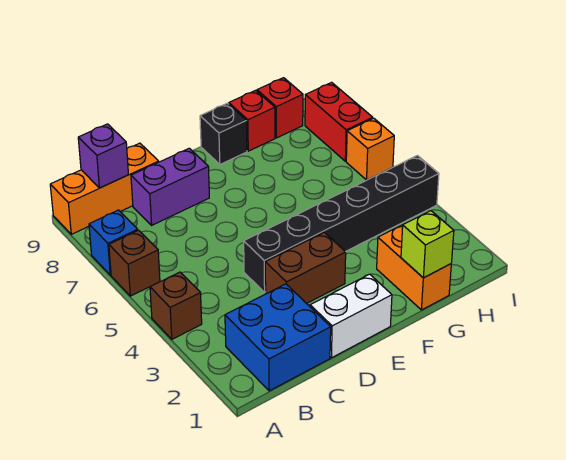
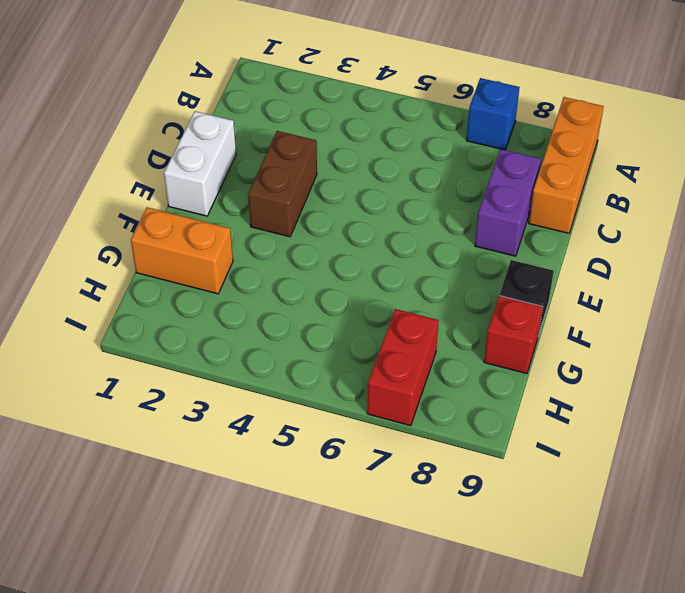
red brick H7:I7 level 1 -> red brick I7:I8 level 1
none -> brown brick A4 level 1
none -> brown brick A6 level 1
none -> blue brick B1:C2 level 1

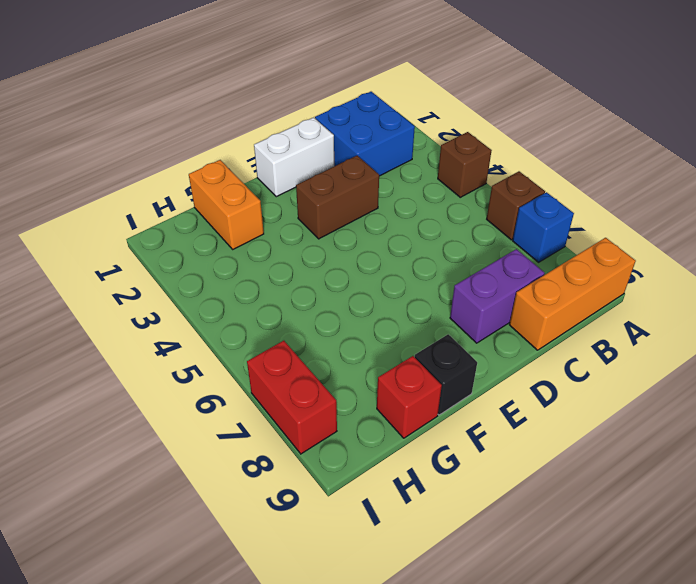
none -> black brick D4:I4 level 1
none -> red brick H9 level 1
none -> orange brick I6 level 1

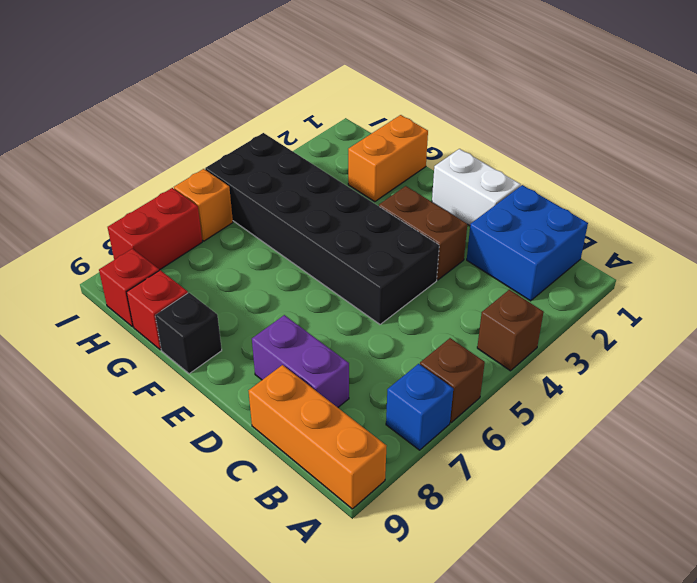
black brick D4:I5 level 1 -> black brick D4:I4 level 1
none -> purple brick B9 level 2
none -> lime brick G1 level 2

